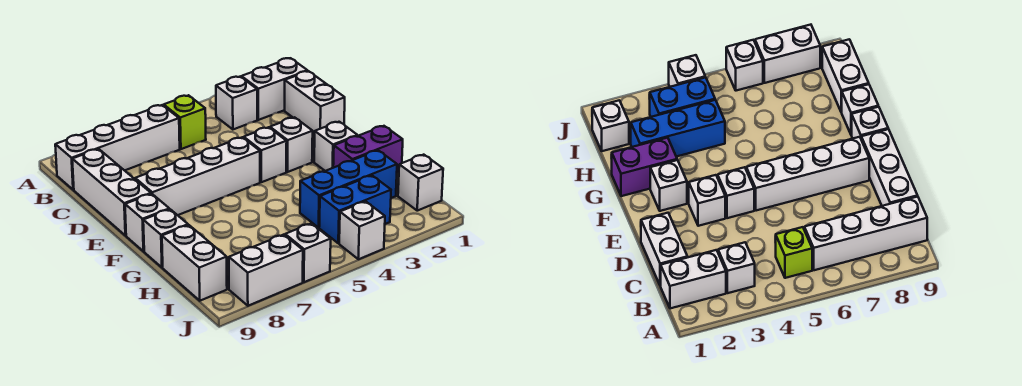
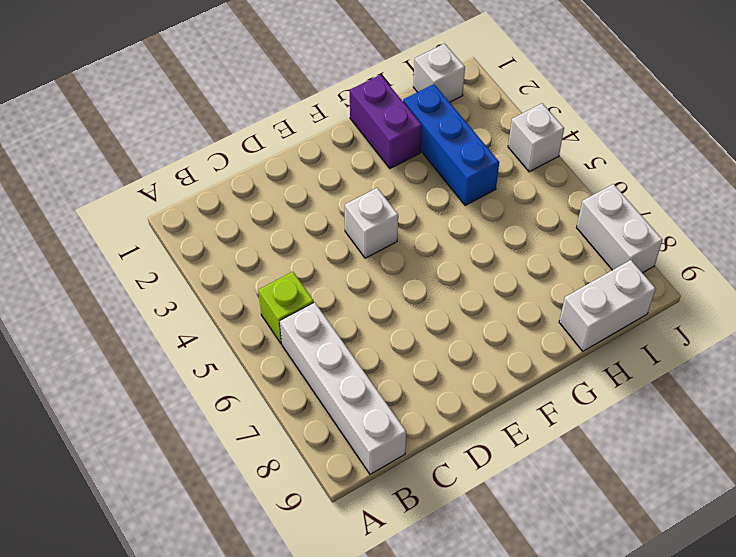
none -> white brick B1:B2 level 1
none -> white brick B3 level 1
none -> white brick C1:D1 level 1

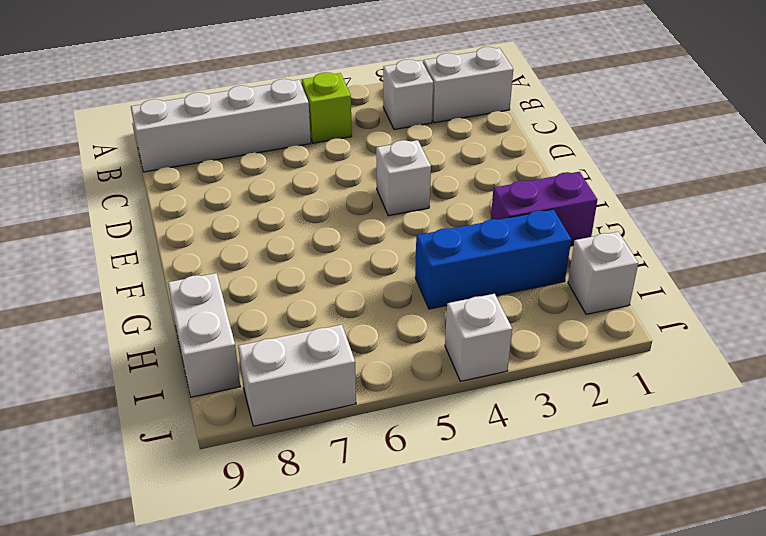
none -> white brick C1:D1 level 1
none -> white brick C9:E9 level 1
none -> white brick E3 level 1

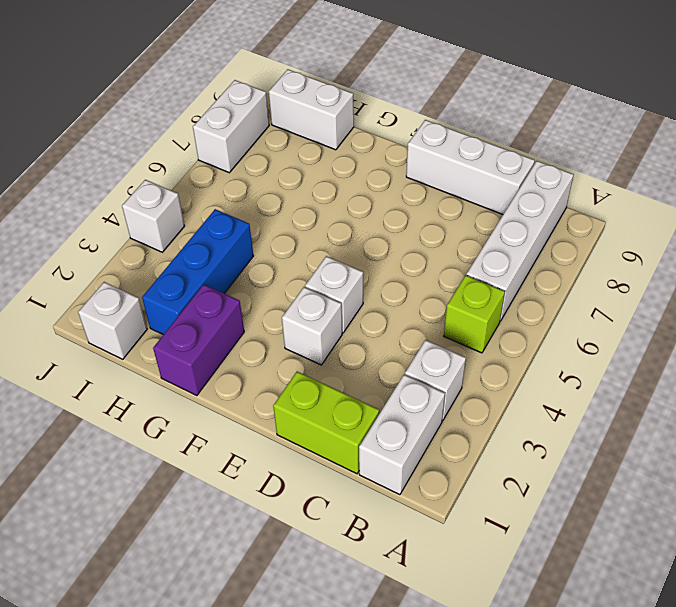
lime brick C1:D1 level 1 -> white brick C1:D1 level 1
none -> white brick E5:E8 level 1
none -> white brick F2 level 1
none -> white brick F9 level 1

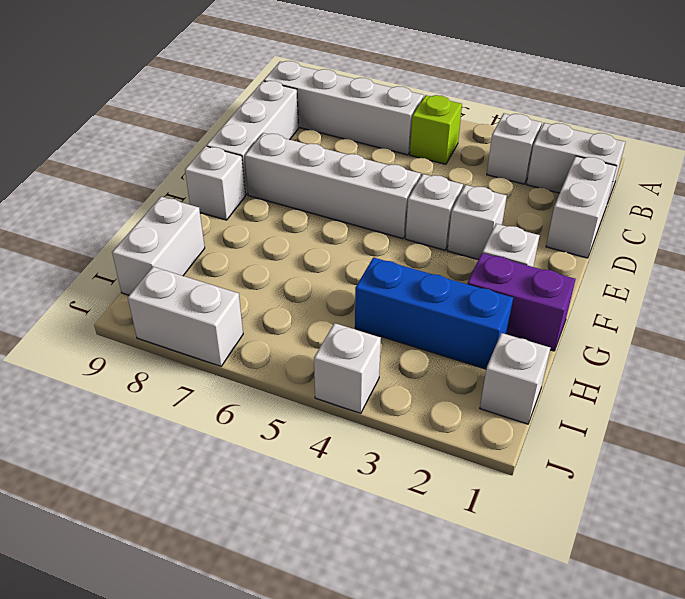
none -> white brick G9 level 1
none -> blue brick I3:I4 level 1
none -> white brick J6 level 1

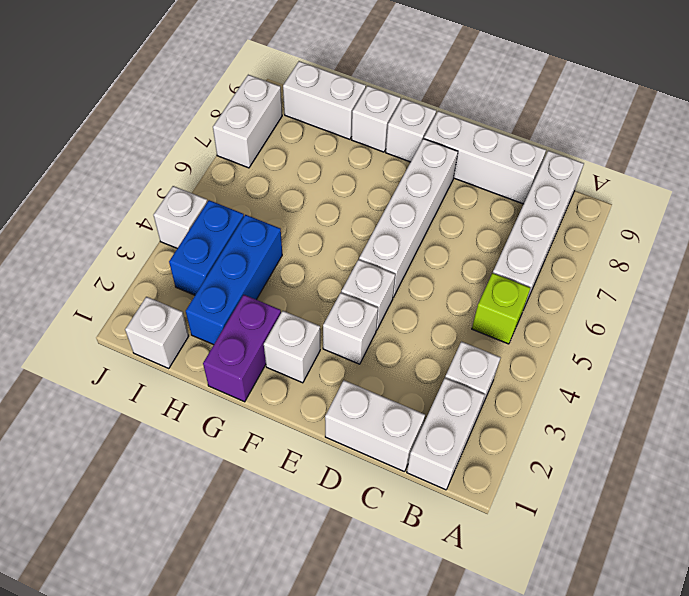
none -> white brick J6 level 1

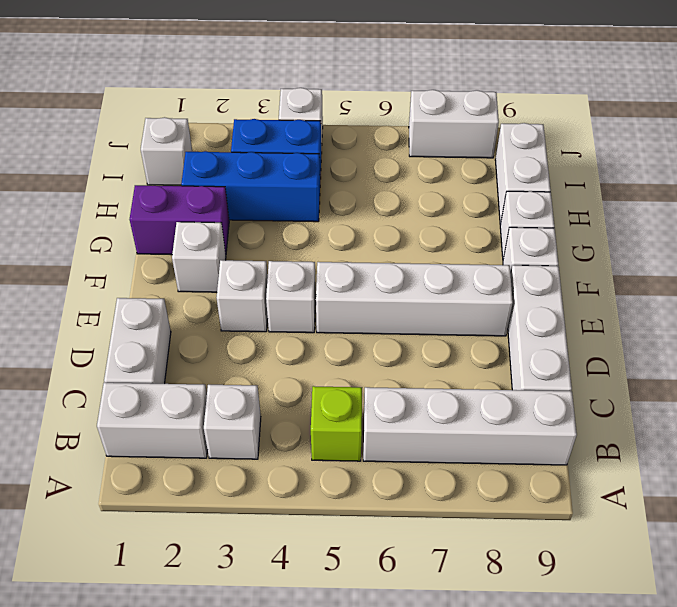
none -> white brick J6 level 1

